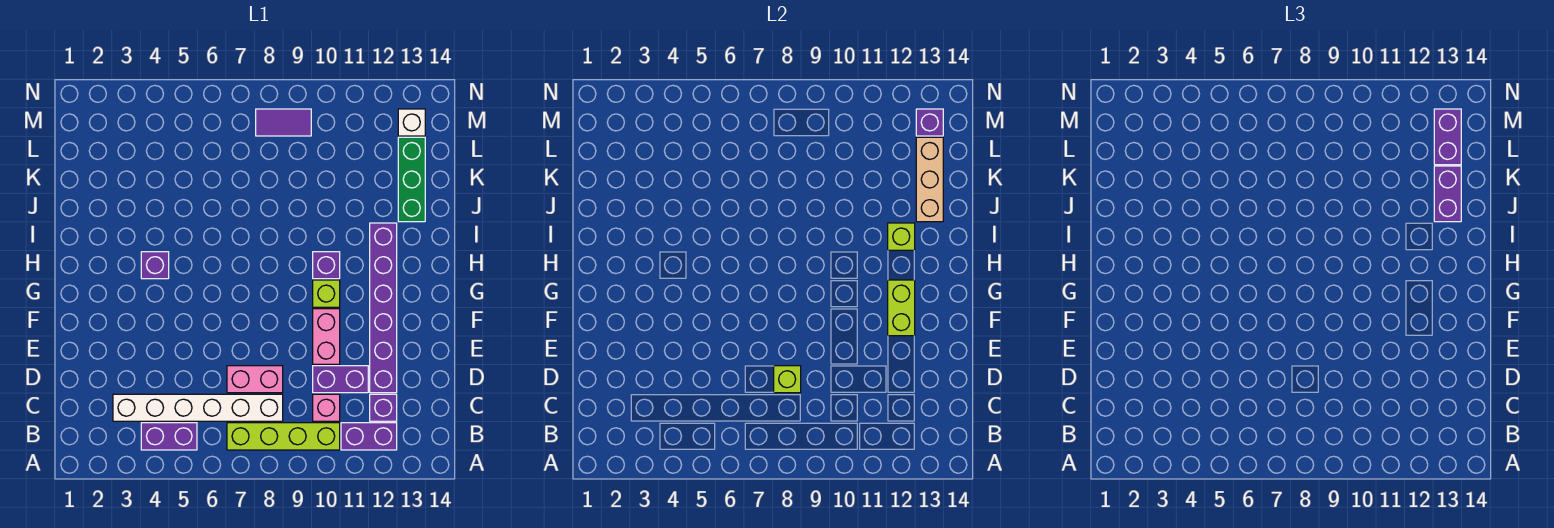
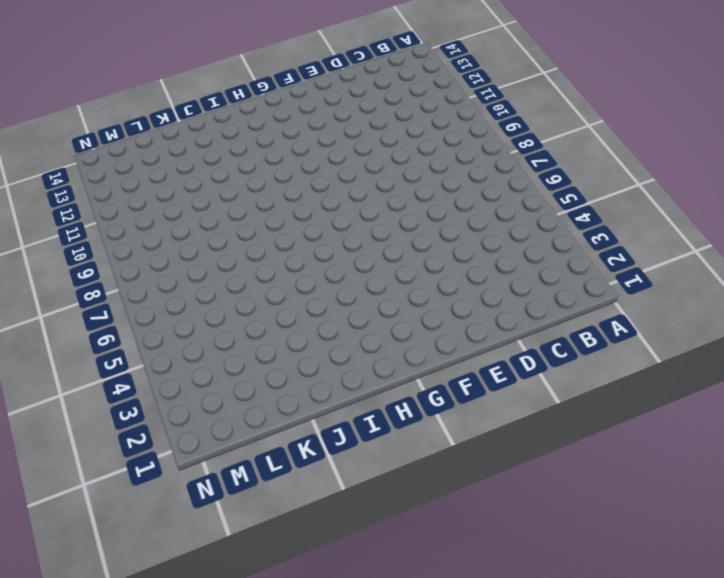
none -> purple brick B4:B5 level 1
none -> lime brick B7:B10 level 1
none -> purple brick B11:B12 level 1

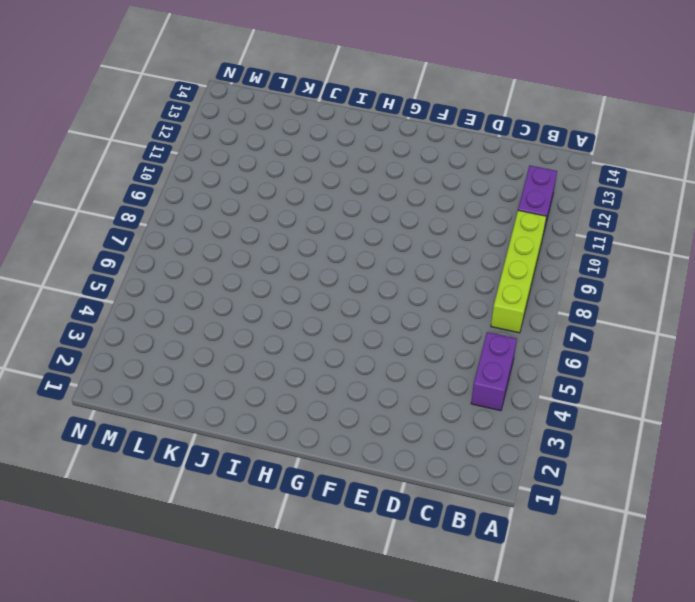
none -> white brick C3:C8 level 1
none -> pink brick C10 level 1
none -> purple brick C12 level 1

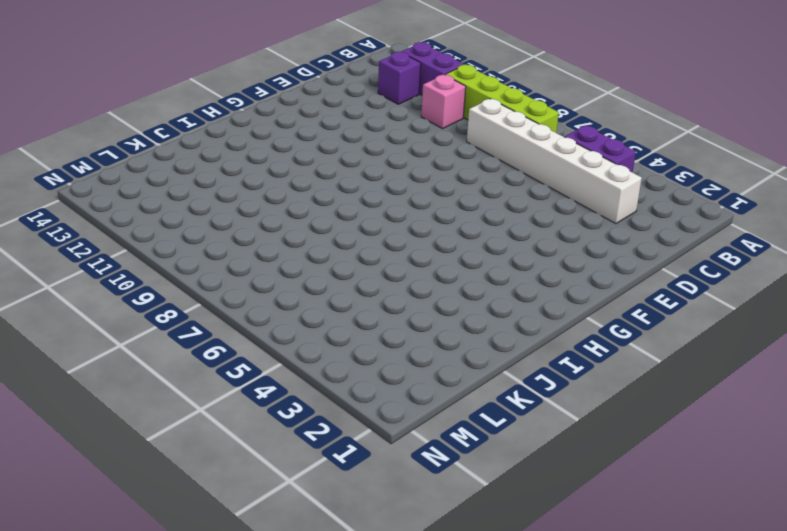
none -> pink brick D7:D8 level 1
none -> purple brick D10:D11 level 1
none -> purple brick D12:I12 level 1

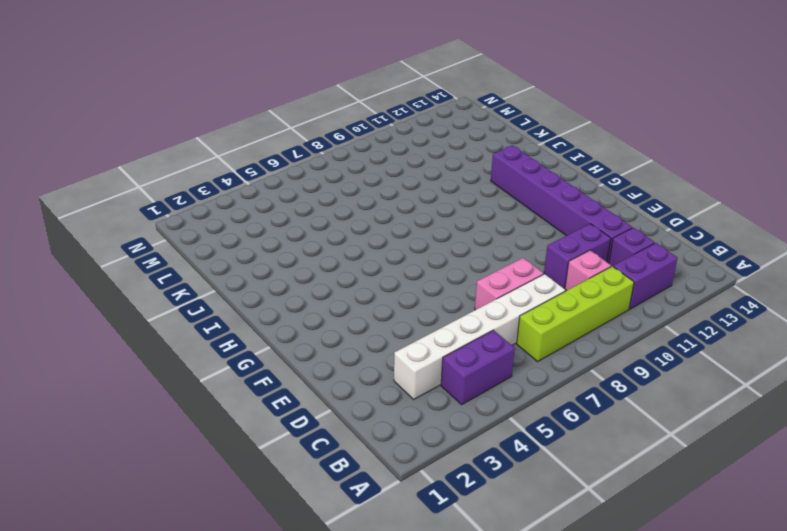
none -> pink brick E10:F10 level 1
none -> lime brick G10 level 1
none -> purple brick H4 level 1

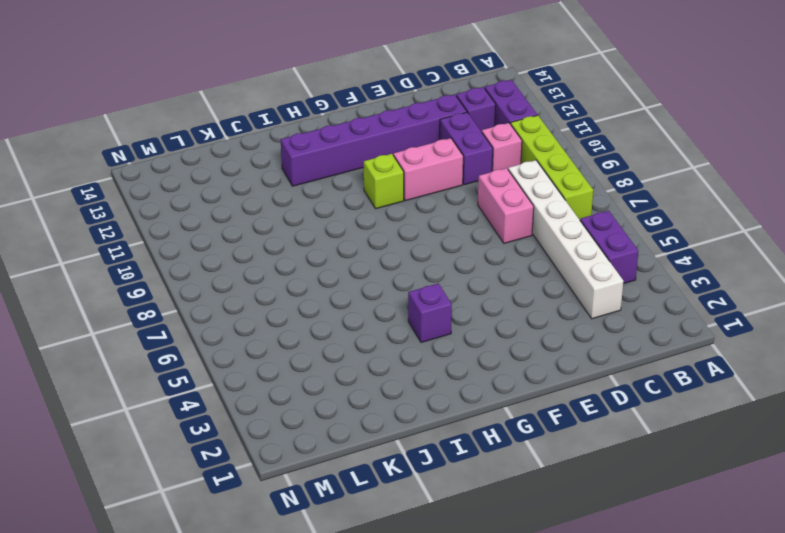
none -> purple brick H10 level 1
none -> green brick J13:L13 level 1
none -> purple tile M8:M9 level 1

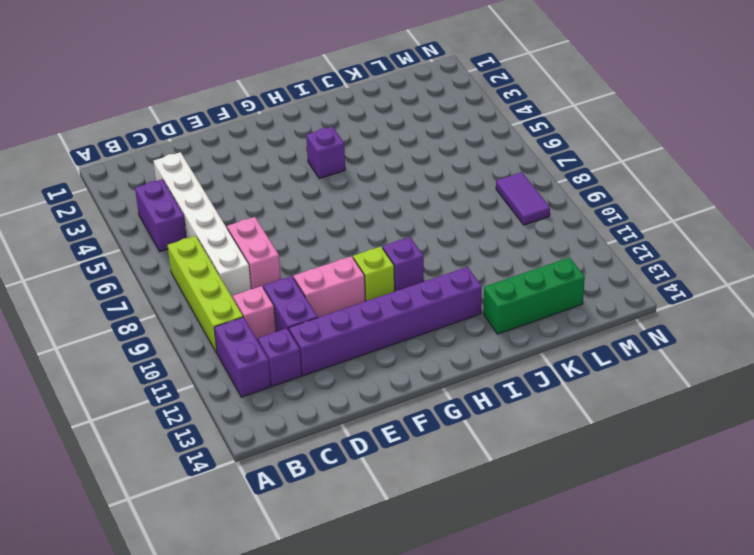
none -> white brick M13 level 1
none -> lime brick D8 level 2
none -> lime brick F12:G12 level 2

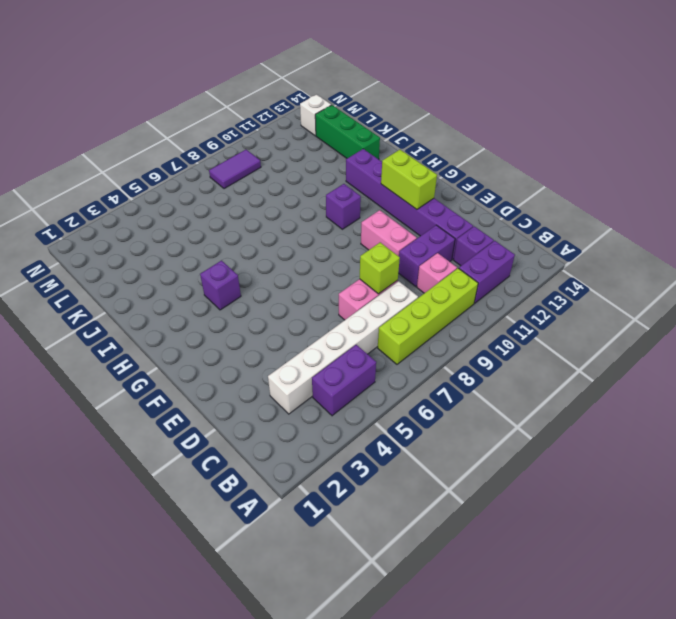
none -> lime brick G10 level 1
none -> lime brick I12 level 2
none -> tan brick J13:L13 level 2

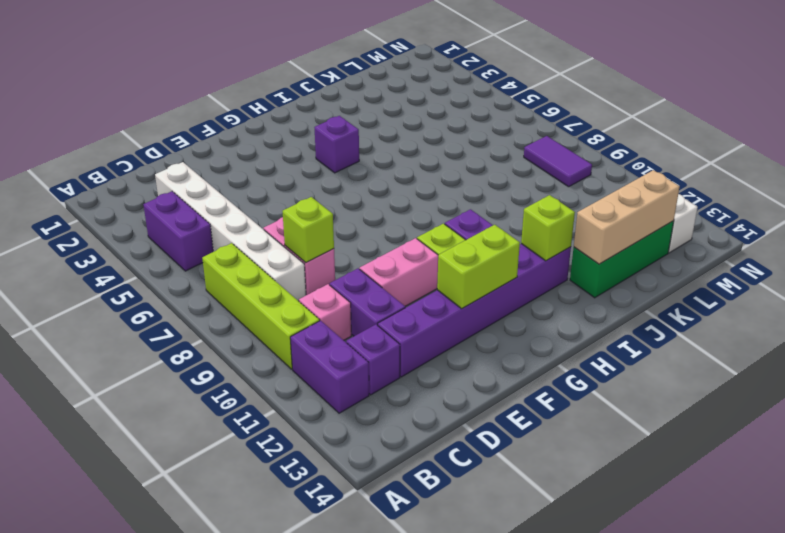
none -> purple brick M13 level 2
none -> purple brick J13:K13 level 3
none -> purple brick L13:M13 level 3

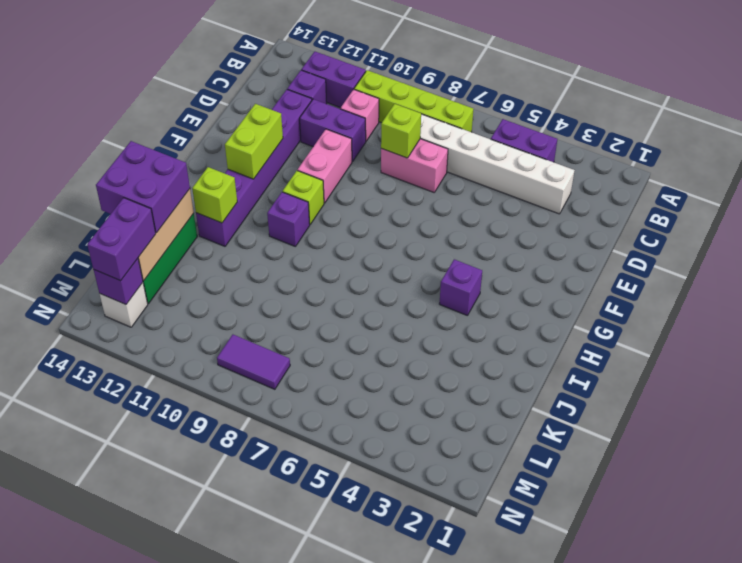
purple brick J13:K14 level 3 -> purple brick J13:K13 level 3

